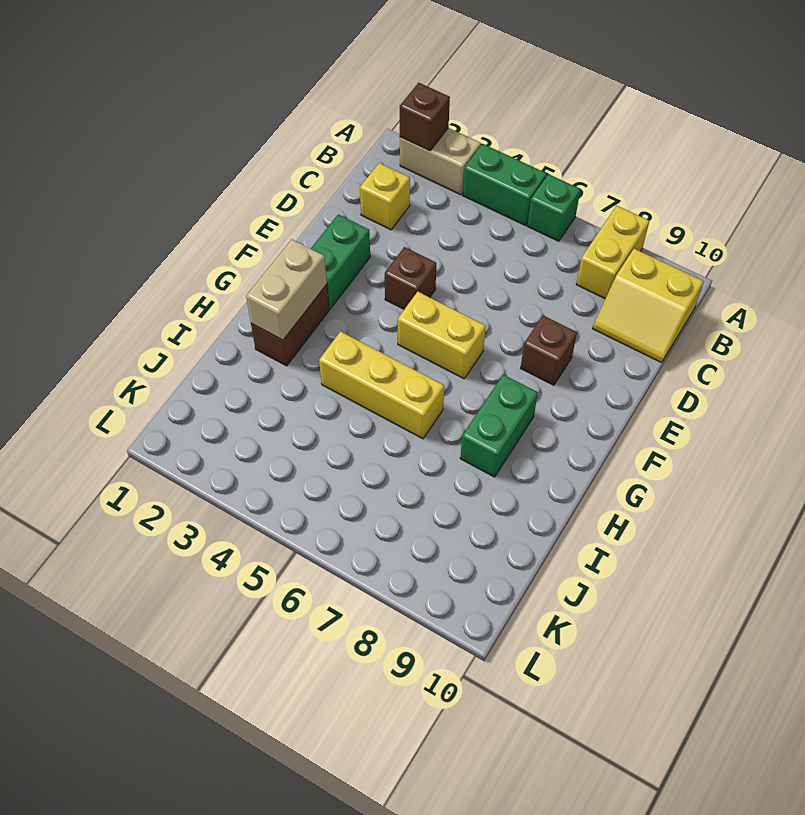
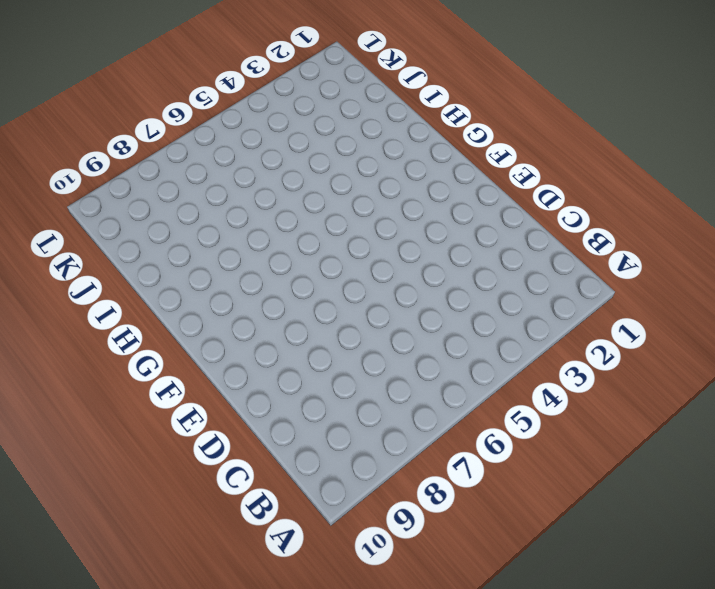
none -> tan brick A2:A3 level 1
none -> green brick A4:A5 level 1
none -> green brick A6 level 1

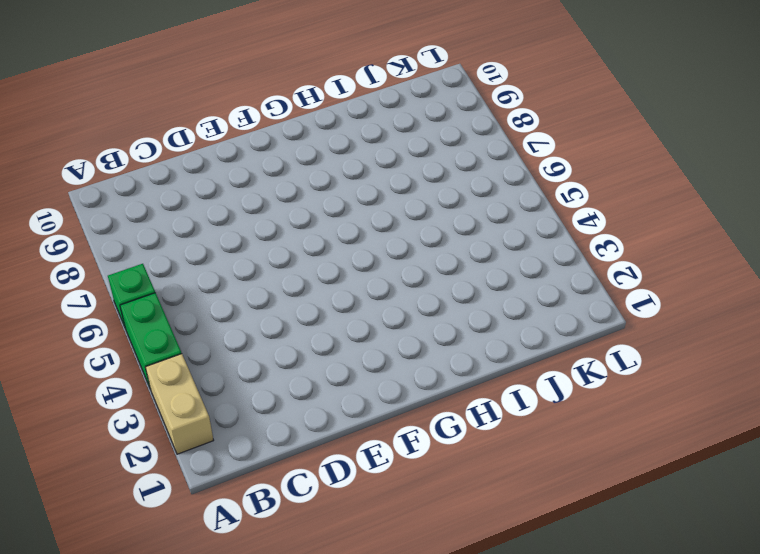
none -> yellow brick A8:B8 level 1
none -> yellow slope B9:C10 level 1 top B
none -> yellow brick C2 level 1

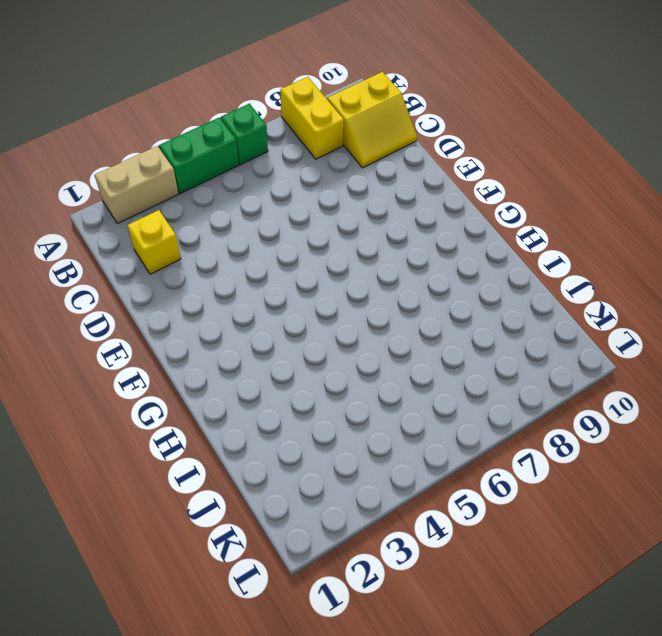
none -> green brick E2:F2 level 1
none -> brown brick E4 level 1
none -> brown brick E8 level 1

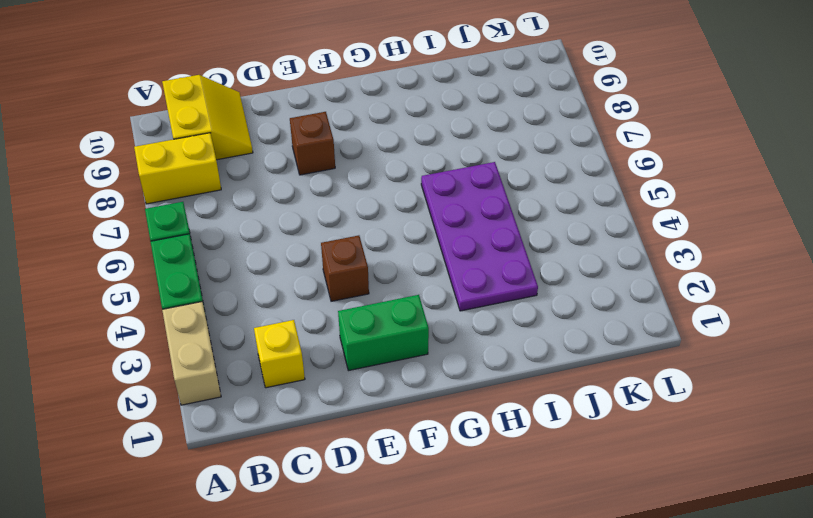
purple plate H3:I6 level 1 -> yellow brick H4:H6 level 1
none -> yellow brick F5:F6 level 1
none -> brown brick G2:H2 level 1
none -> green brick G8:H8 level 1

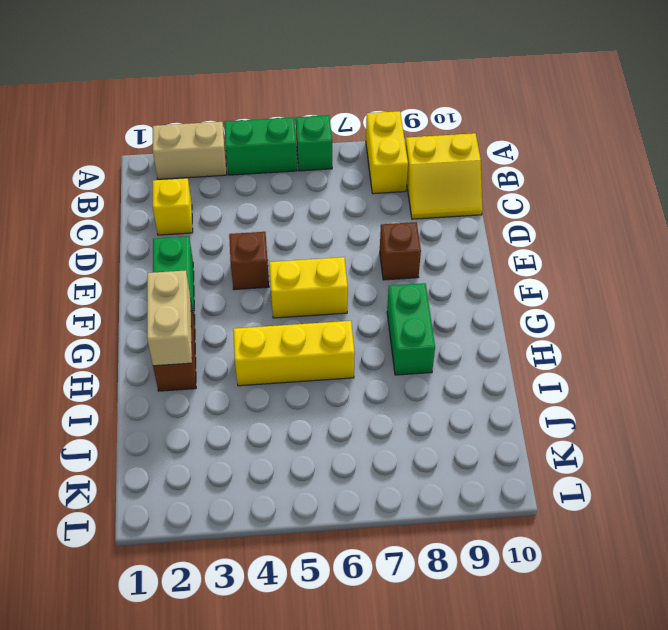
none -> brown brick A2 level 2

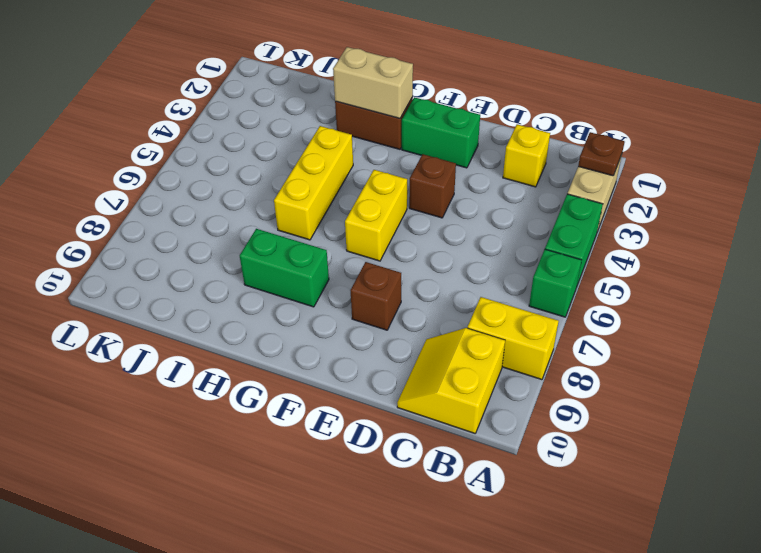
brown plate A2 level 2 -> brown brick A2 level 2

